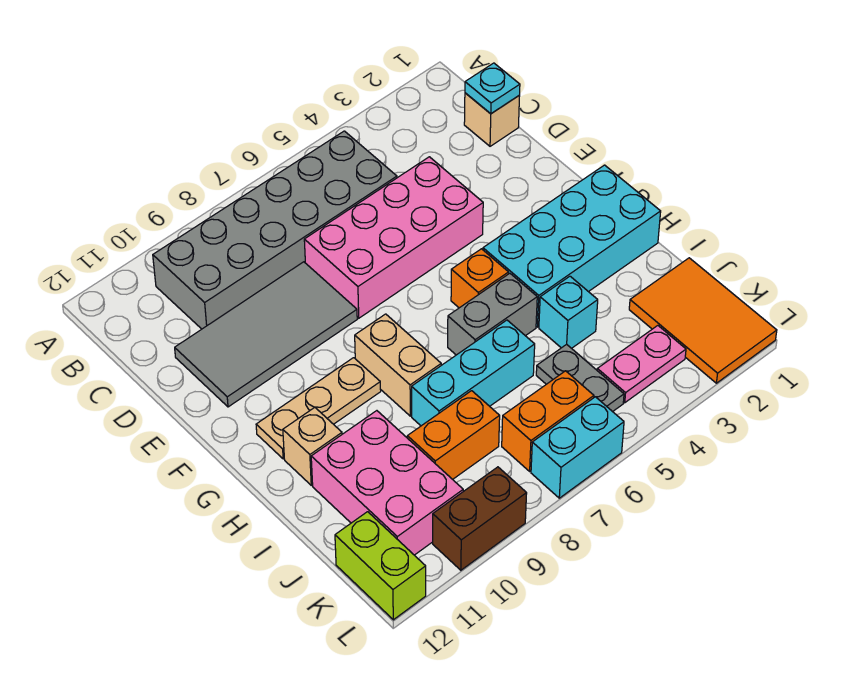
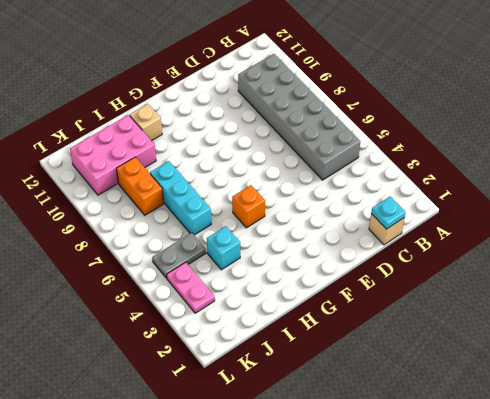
none -> pink brick D4:E7 level 1
none -> grey tile D8:E11 level 1
none -> cyan brick G1:H4 level 1

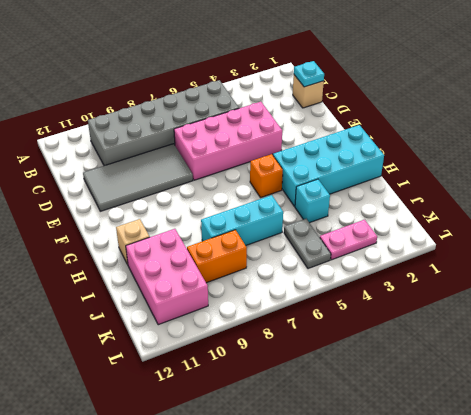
none -> tan brick G8:H8 level 1
none -> tan plate G9:G11 level 1
none -> grey brick H5:H6 level 1

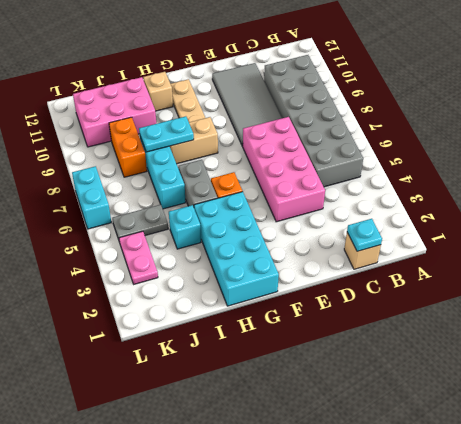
cyan plate H8:I8 level 2 -> none
none -> orange tile J1:L2 level 1
none -> orange brick K6:K7 level 1
none -> lime brick K12:L12 level 1

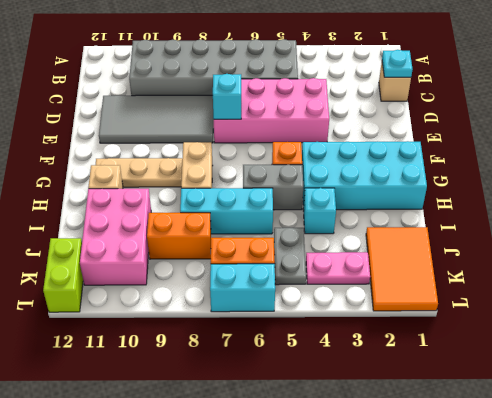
cyan brick E7 level 2 -> none
none -> brown brick L9:L10 level 1

